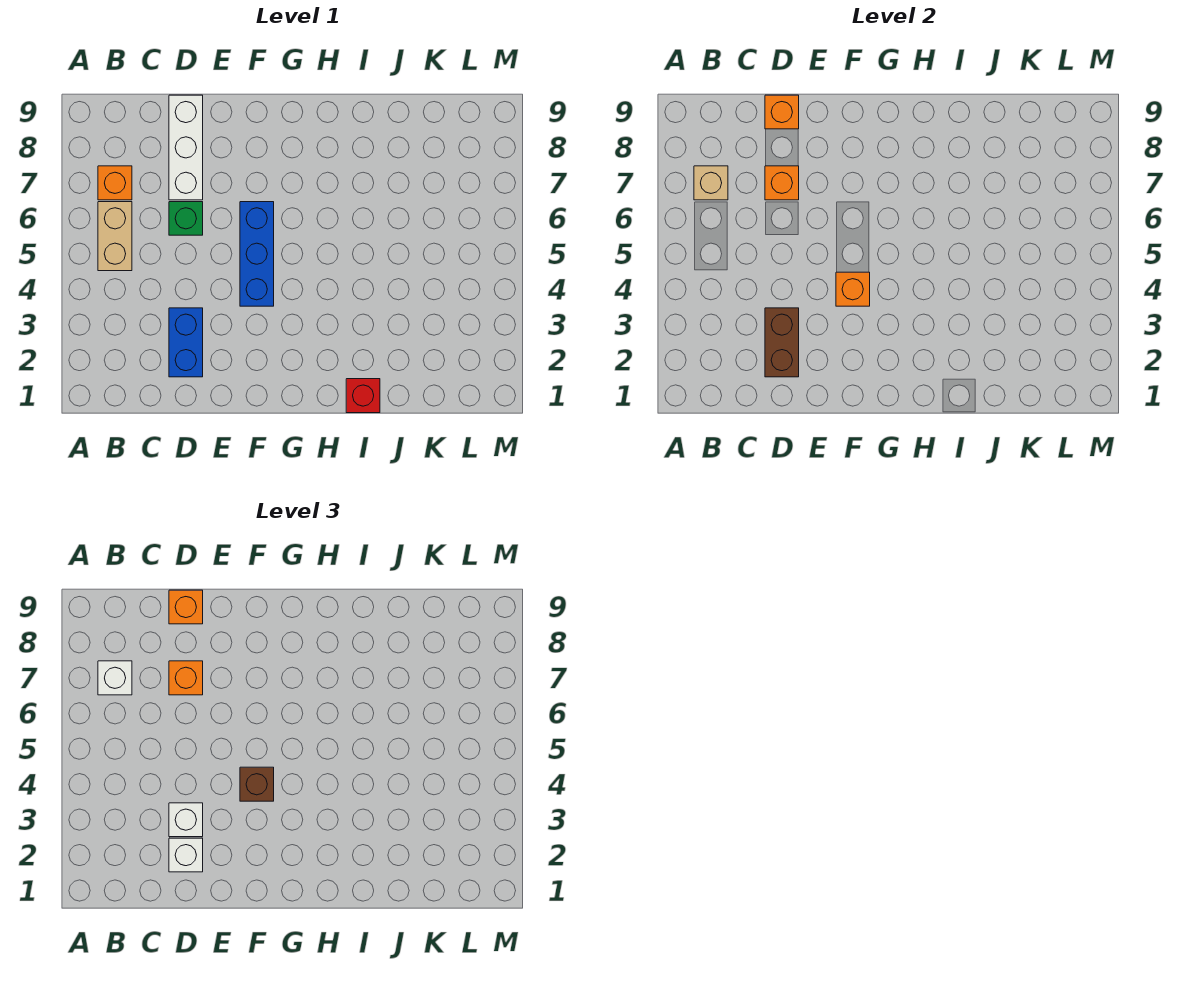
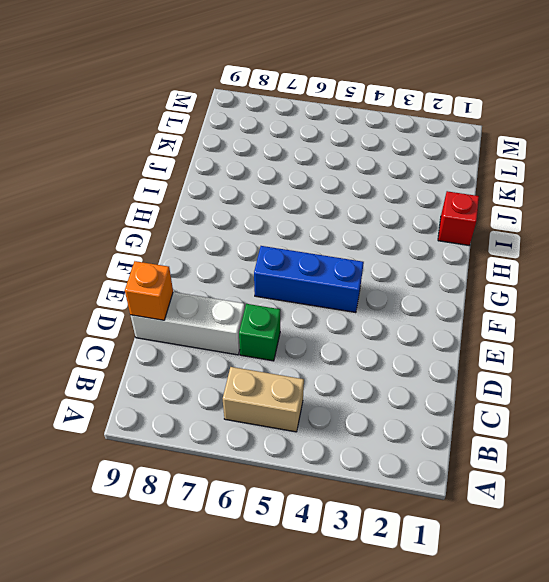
none -> orange brick B7 level 1
none -> blue brick D2:D3 level 1
none -> tan brick B7 level 2

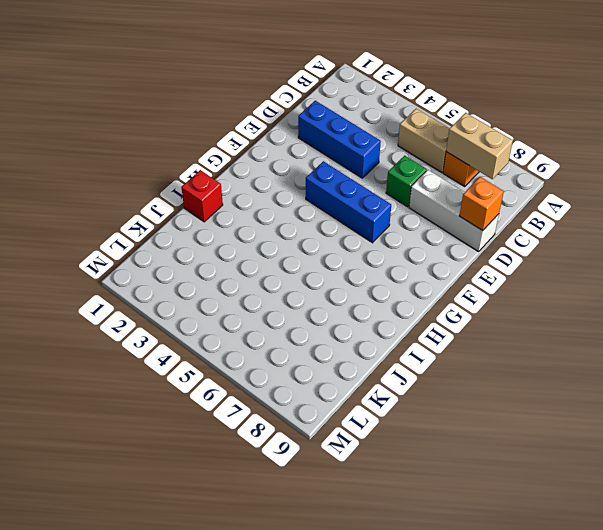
tan brick B7:B8 level 2 -> tan brick B7 level 2
blue brick D2:D4 level 1 -> blue brick D2:D3 level 1
none -> brown brick D2:D3 level 2
none -> orange brick D7 level 2
none -> orange brick F4 level 2

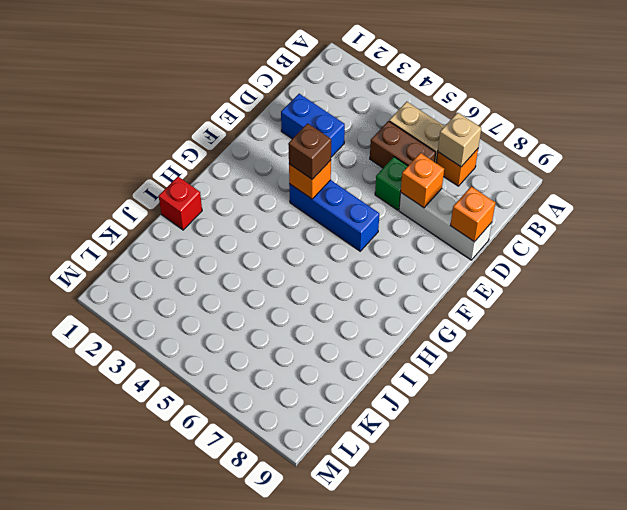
brown brick C5:C6 level 1 -> brown brick D2:D3 level 2
none -> white brick B7 level 3
none -> white brick D2 level 3
none -> white brick D3 level 3

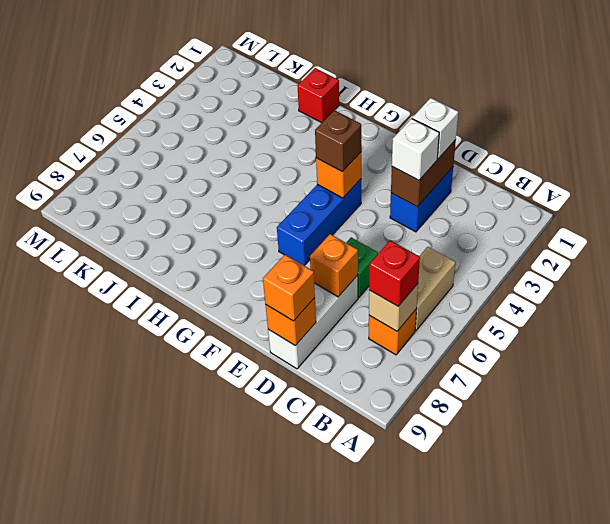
red brick B7 level 3 -> white brick B7 level 3
none -> orange brick D7 level 3

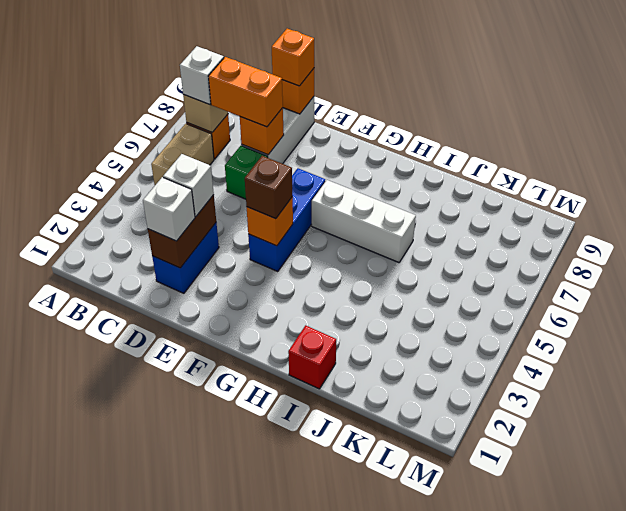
orange brick C7:D7 level 3 -> orange brick D7 level 3
white brick G6:I6 level 1 -> none

